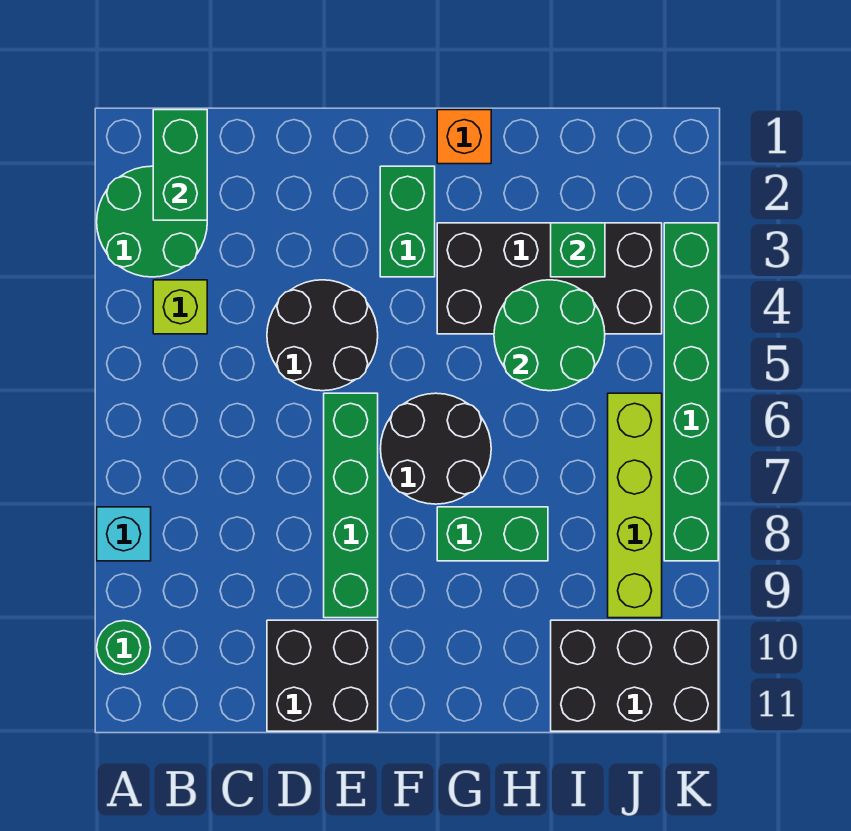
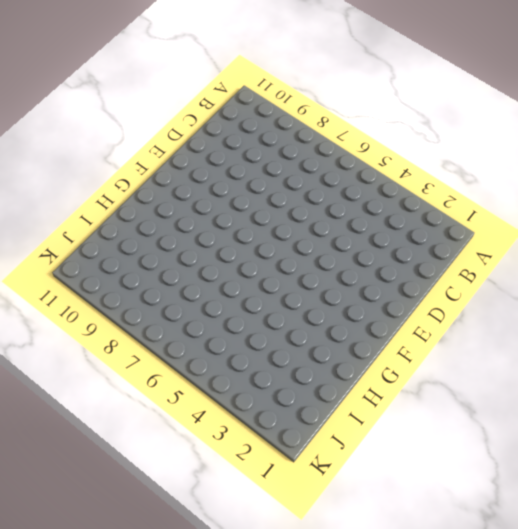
none -> green round brick A2:B3 level 1
none -> cyan brick A8 level 1
none -> green round brick A10 level 1

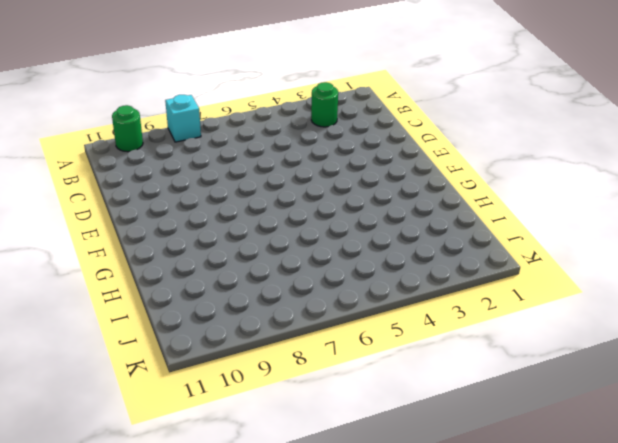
green round brick B3 level 1 -> green round brick A2:B3 level 1
none -> lime brick B4 level 1
none -> black round brick D4:E5 level 1
none -> black brick D10:E11 level 1

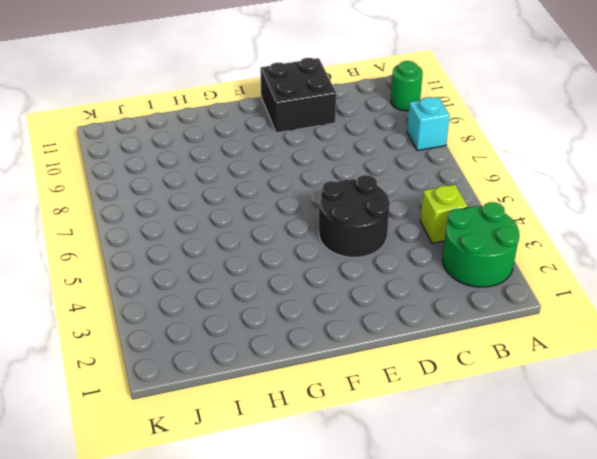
none -> green brick E6:E9 level 1
none -> green brick F2:F3 level 1
none -> black round brick F6:G7 level 1

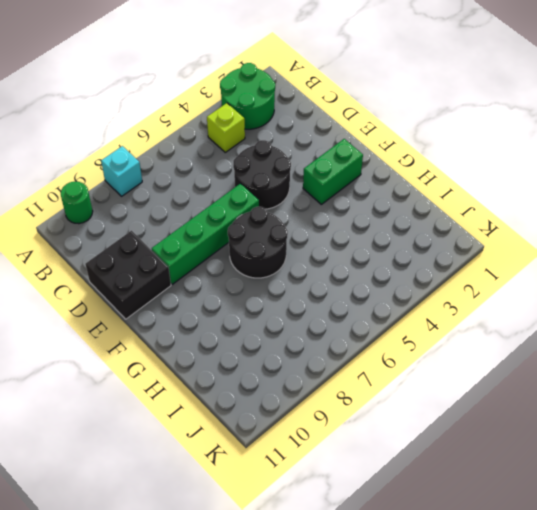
none -> orange brick G1 level 1
none -> black brick G3:J4 level 1
none -> green brick G8:H8 level 1

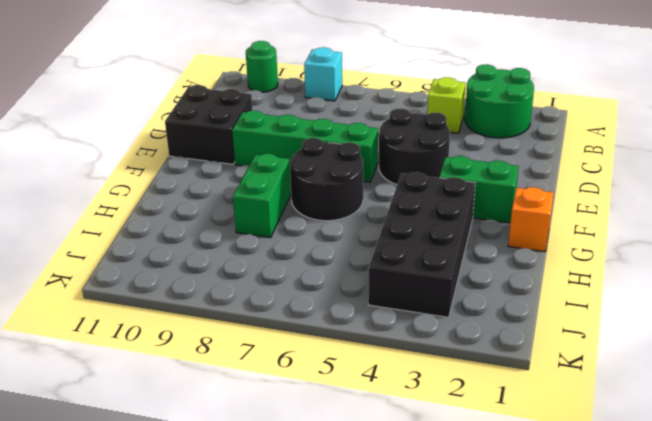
none -> black brick I10:K11 level 1
none -> lime brick J6:J9 level 1
none -> green brick K3:K8 level 1

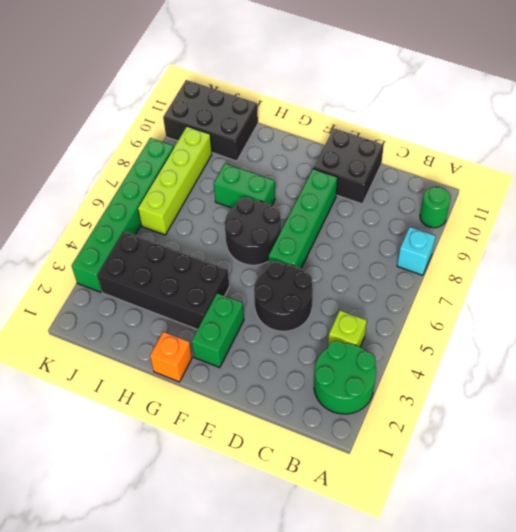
none -> green brick B1:B2 level 2
none -> green round brick H4:I5 level 2
none -> green brick I3 level 2

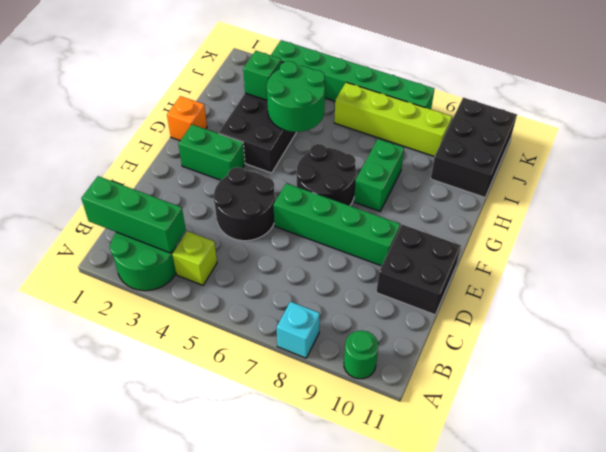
green brick B1:B3 level 2 -> green brick B1:B2 level 2

